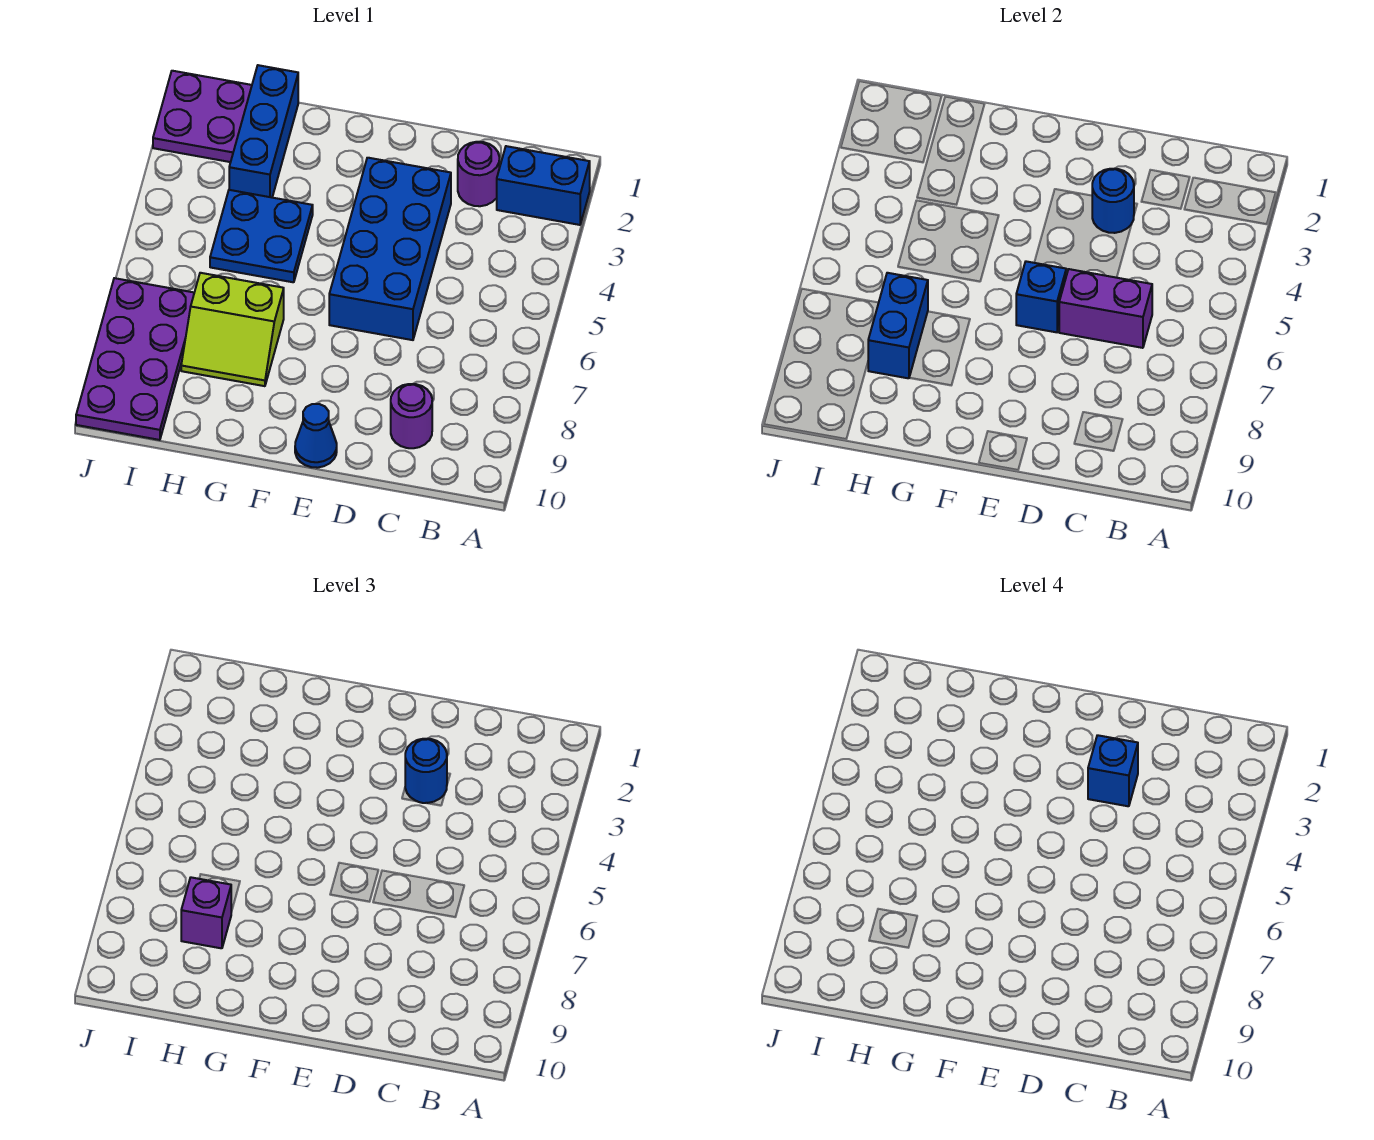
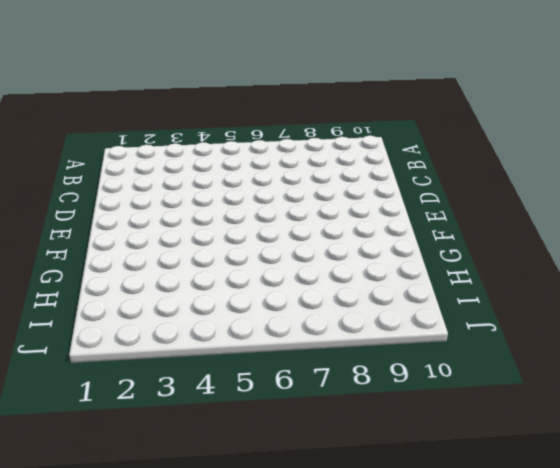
none -> blue brick A2:B2 level 1
none -> purple round brick C2 level 1
none -> purple round brick C9 level 1

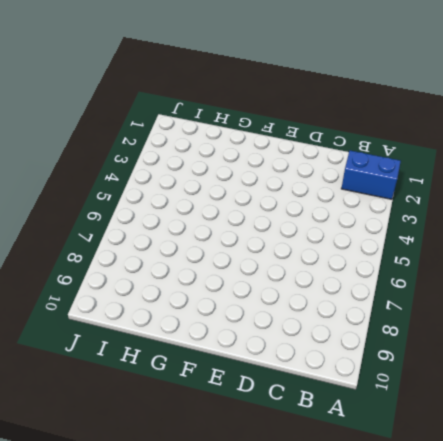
none -> purple round brick C2 level 1
none -> purple round brick C9 level 1
none -> blue brick D3:E6 level 1

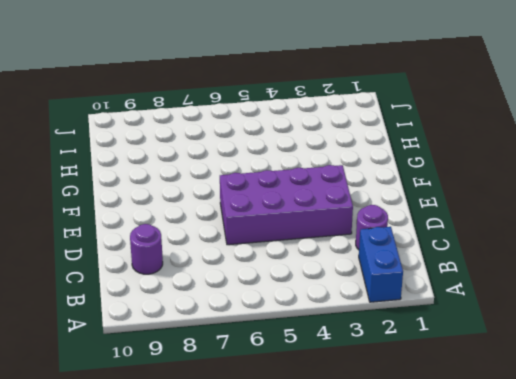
purple brick D3:E6 level 1 -> blue brick D3:E6 level 1
none -> blue cone E10 level 1
none -> blue plate G4:H5 level 1
none -> lime slope G7:H8 level 1 top 7

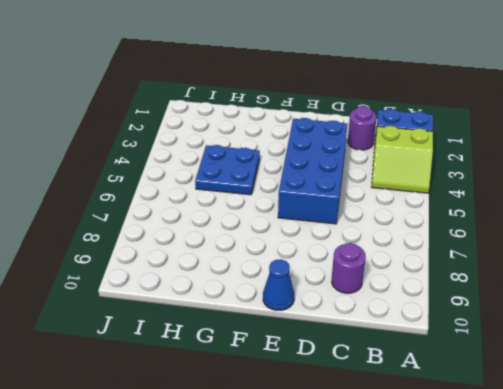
lime slope A3:B4 level 1 top 3 -> lime slope G7:H8 level 1 top 7
none -> blue brick H1:H3 level 1
none -> purple plate I1:J2 level 1
none -> purple plate I7:J10 level 1

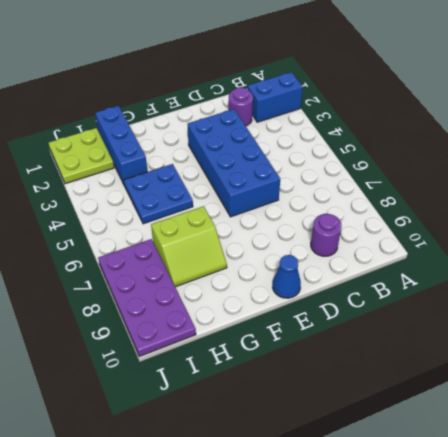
lime plate I1:J2 level 1 -> purple plate I1:J2 level 1
none -> purple brick C6:D6 level 2
none -> blue round brick D3 level 2
none -> blue brick E6 level 2

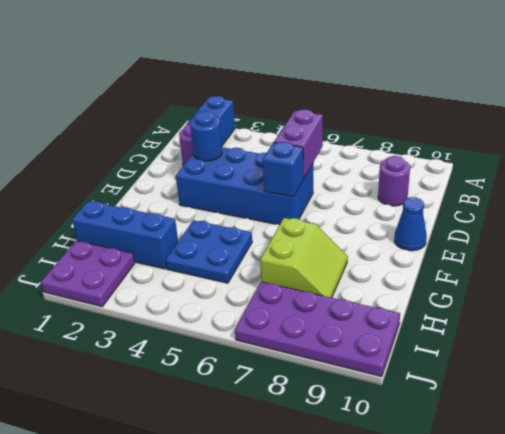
none -> blue brick H7:H8 level 2
none -> blue round brick D3 level 3
none -> purple brick H8 level 3

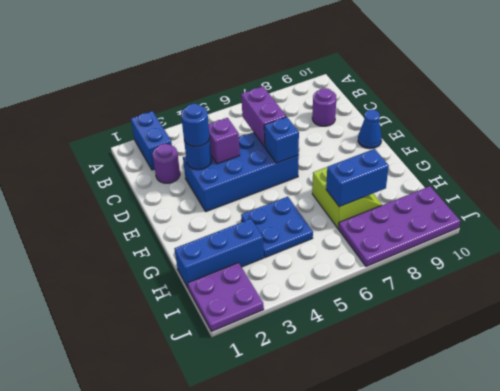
purple brick D4 level 2 -> purple brick H8 level 3
none -> blue brick D3 level 4

